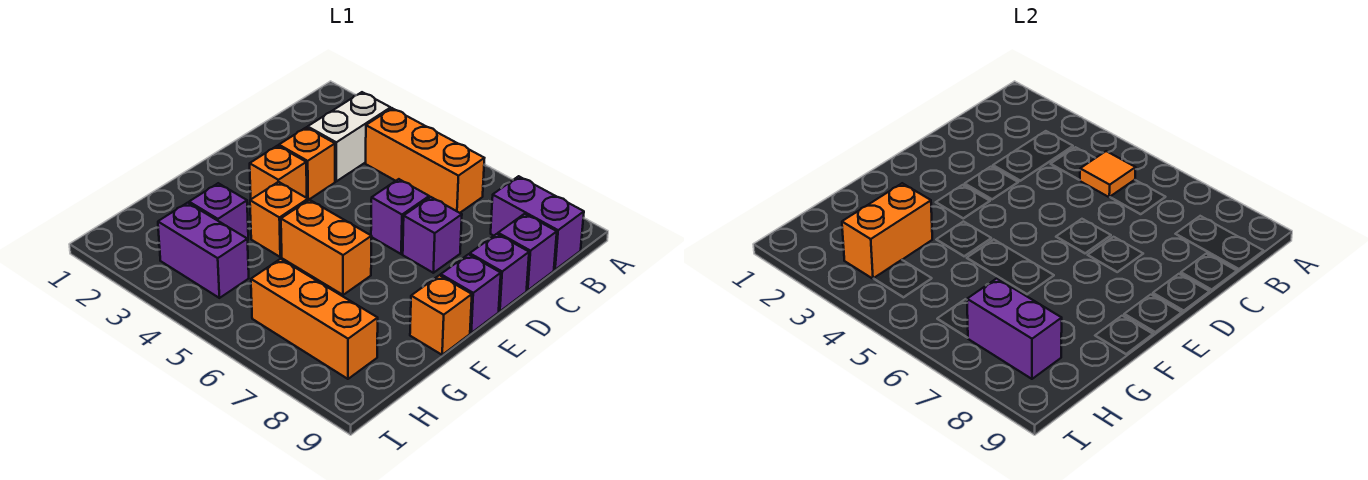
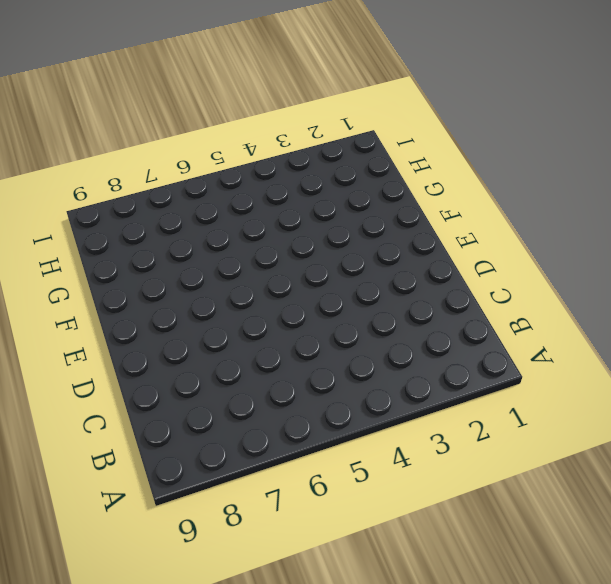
none -> white brick B3:C3 level 1
none -> orange brick B4:B6 level 1
none -> purple brick B8:B9 level 1

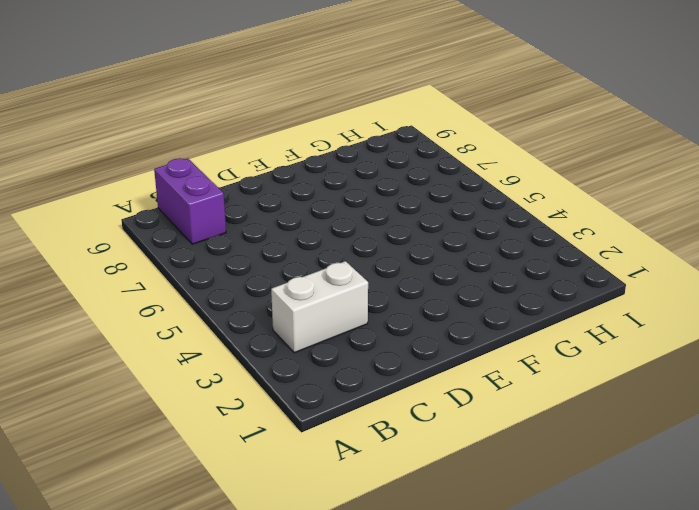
none -> orange brick B4:B6 level 1
none -> purple brick C9 level 1
none -> orange brick D3 level 1

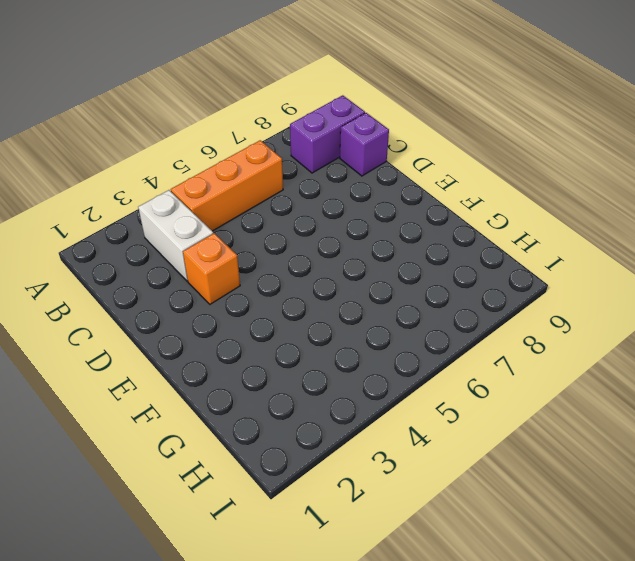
none -> purple brick D6 level 1
none -> purple brick D7 level 1
none -> purple brick D9 level 1

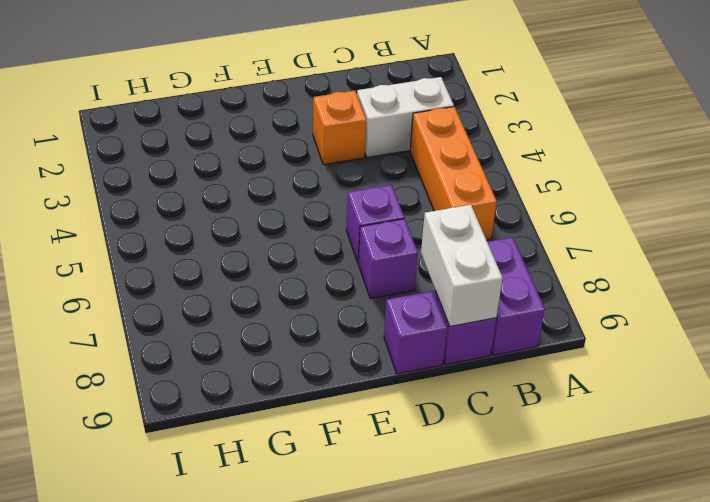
white brick C8:C9 level 2 -> none
none -> orange brick E3 level 1
none -> purple brick E9 level 1
none -> orange brick F4 level 1

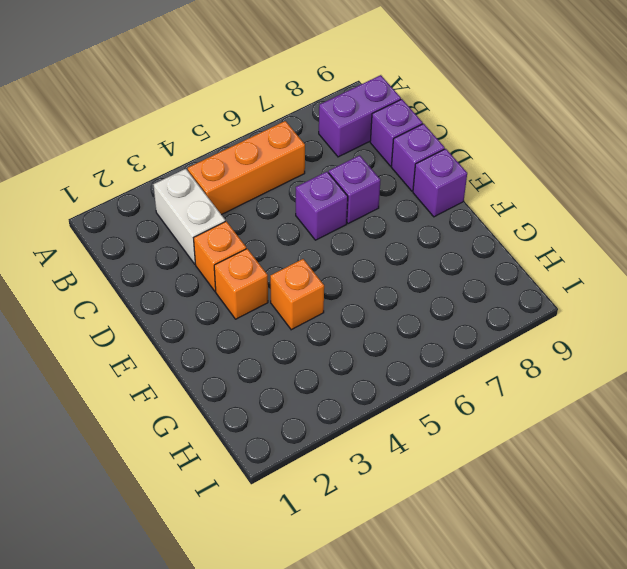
none -> orange brick F5:F6 level 1
none -> orange brick F9 level 1
none -> purple brick G3 level 1

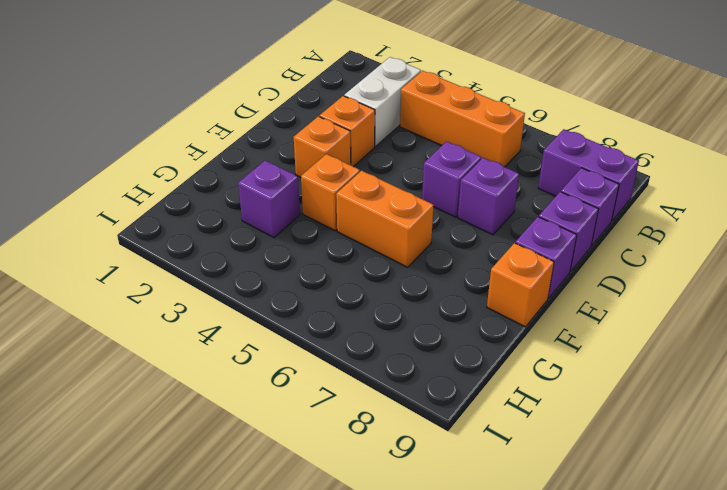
none -> purple brick H3:H4 level 1
none -> orange brick H6:H8 level 1
none -> orange tile B5 level 2

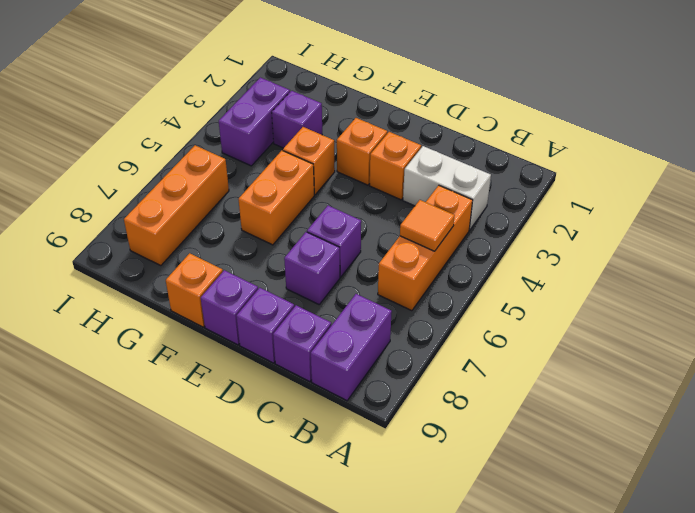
none -> orange brick G3:H3 level 2
none -> purple brick H7:H8 level 2

